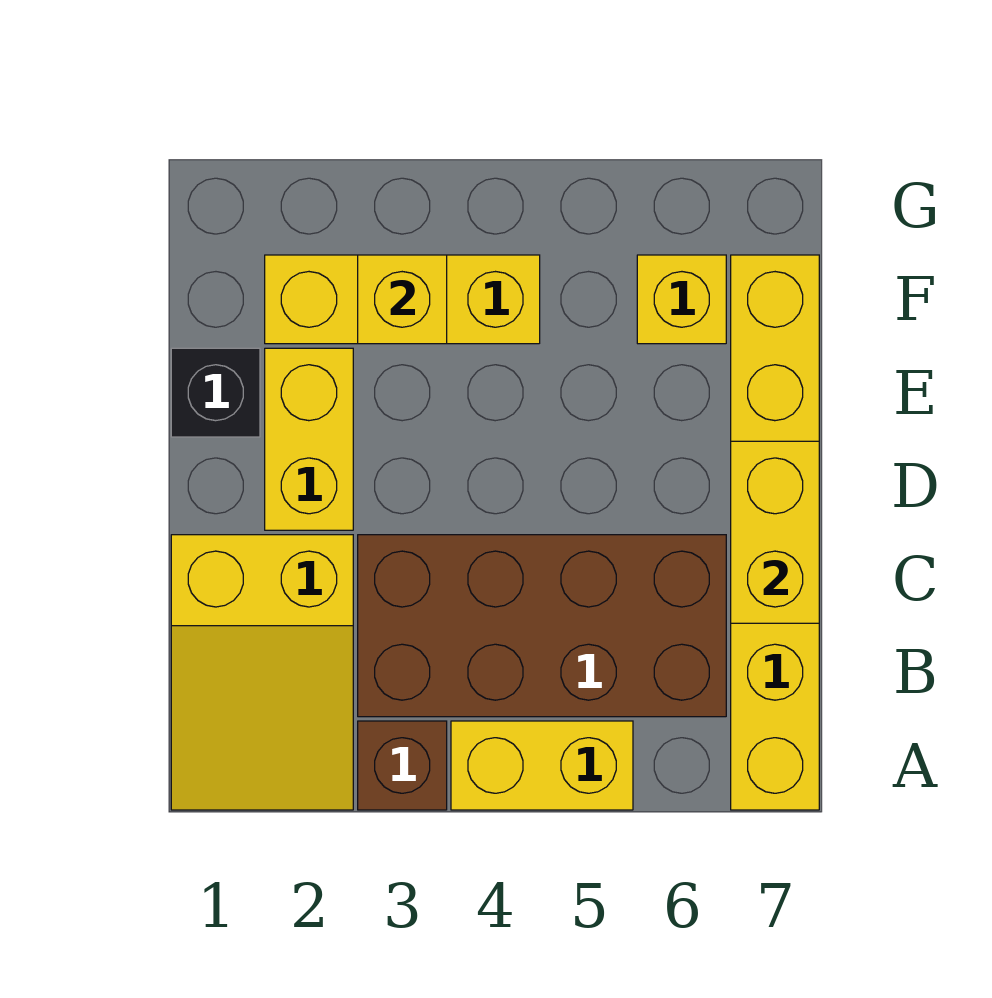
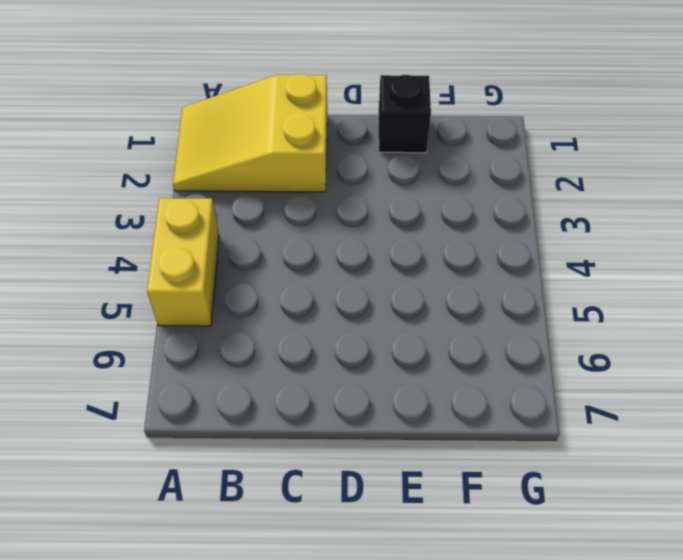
none -> brown brick A3 level 1
none -> yellow brick A7:F7 level 1

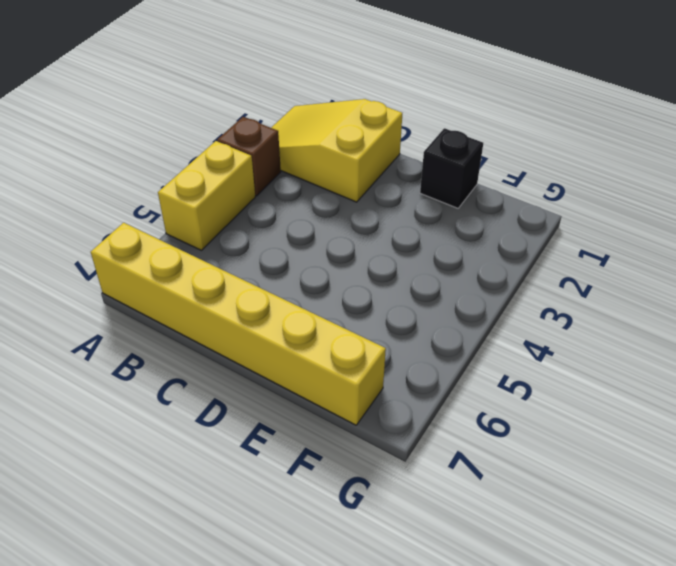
none -> brown brick B3:C6 level 1
none -> yellow brick D2:E2 level 1

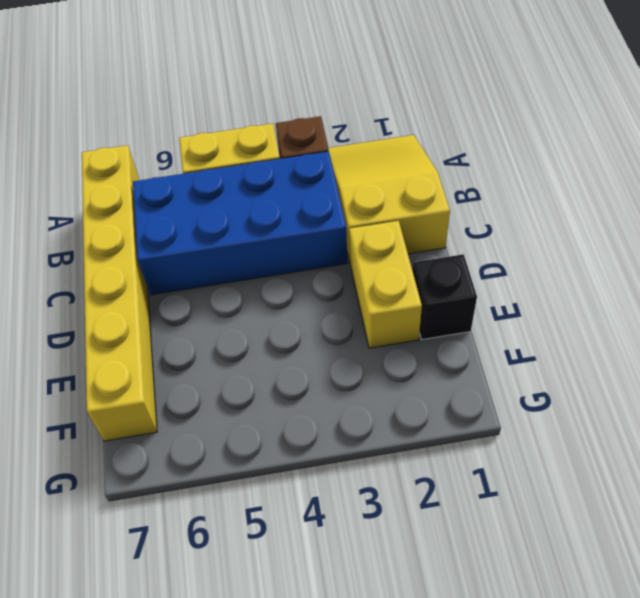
blue brick B3:C6 level 1 -> brown brick B3:C6 level 1
none -> yellow brick F2:F4 level 1
none -> yellow brick F6 level 1

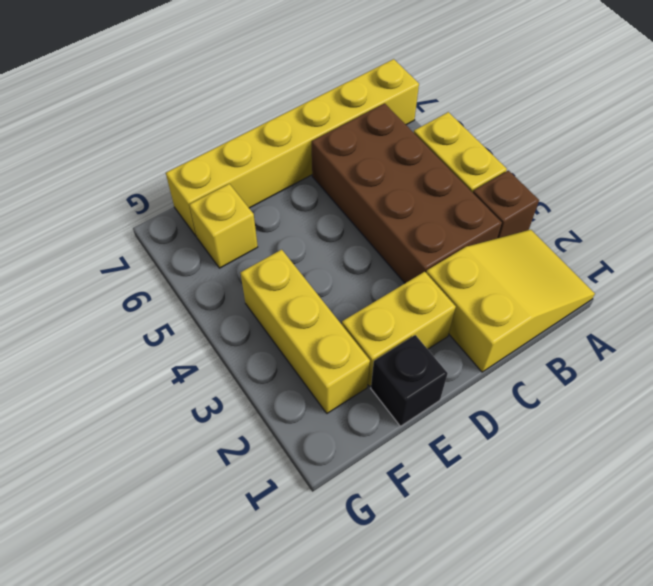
none -> yellow brick C7:D7 level 2
none -> yellow brick F3 level 2

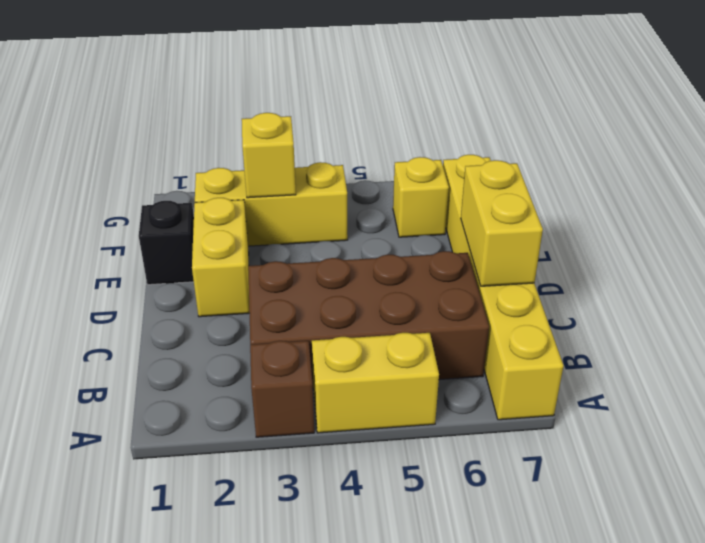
none -> yellow slope A1:C2 level 1 top C

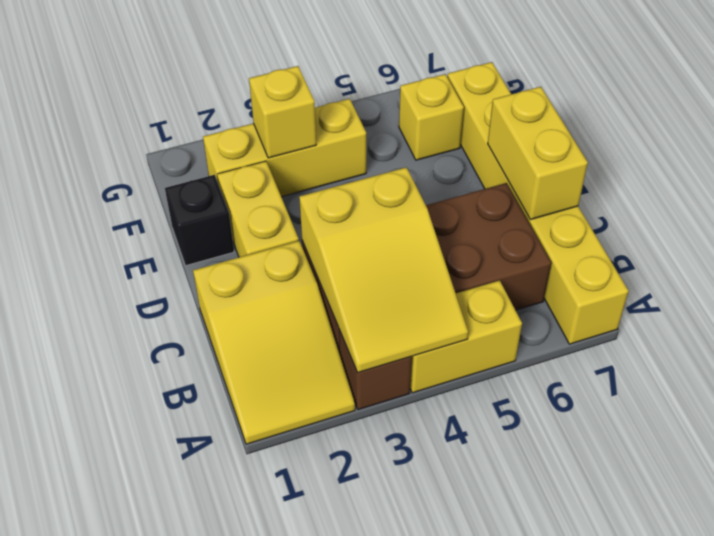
yellow slope A3:C4 level 2 top C -> none

